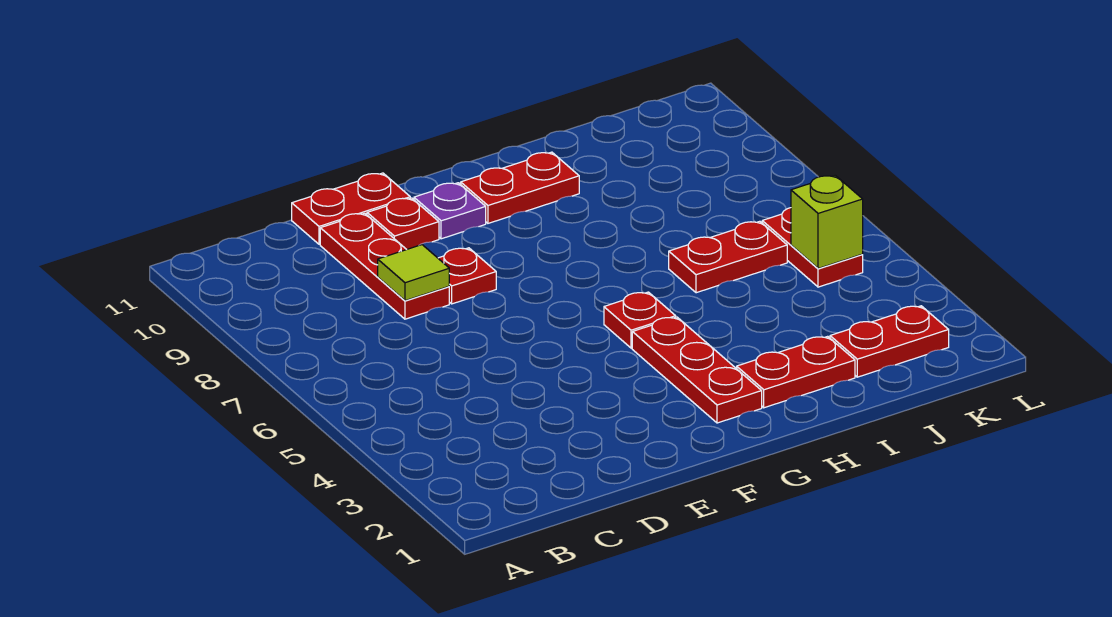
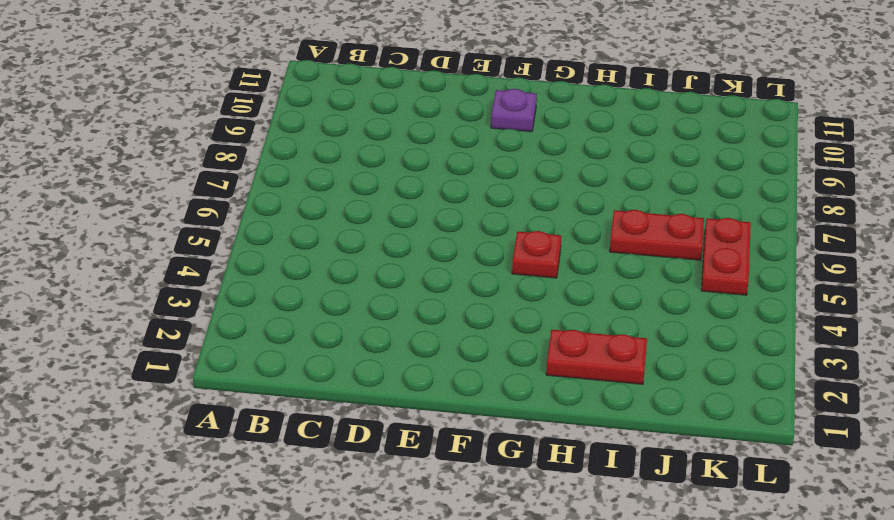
none -> red plate D8:D10 level 1
none -> red plate D11:E11 level 1
none -> red plate E8 level 1

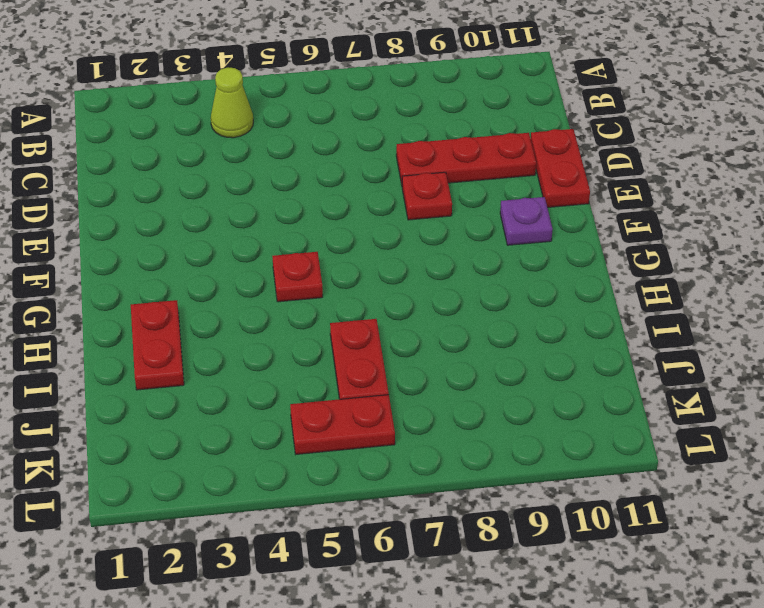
lime cone B4 level 1 -> none
none -> red plate E10 level 1
none -> red plate G2:G4 level 1
none -> red plate G10:H10 level 1

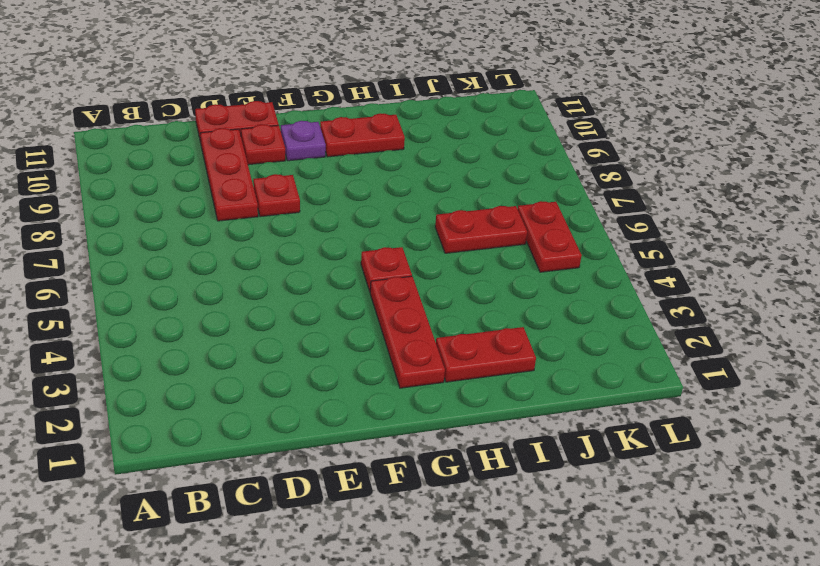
none -> red plate J2:K2 level 1
none -> lime tile D8 level 2
none -> lime brick K5 level 2

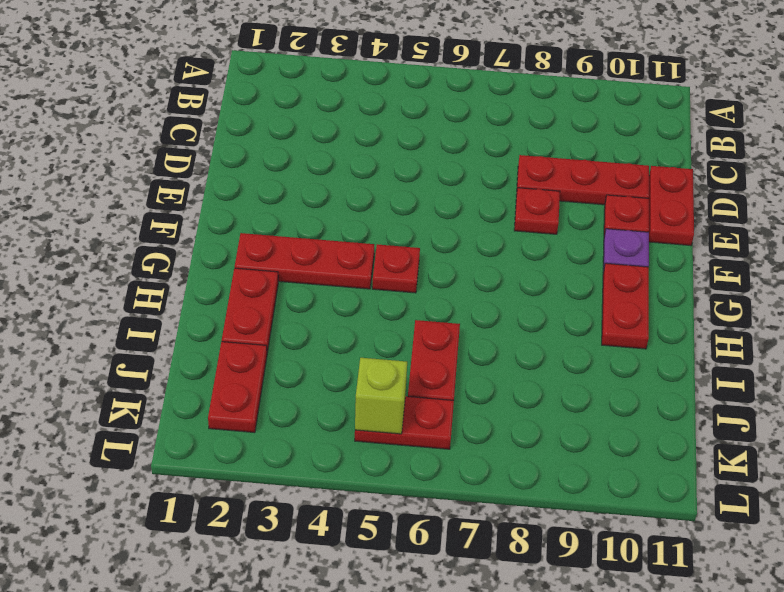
none -> lime tile D8 level 2

